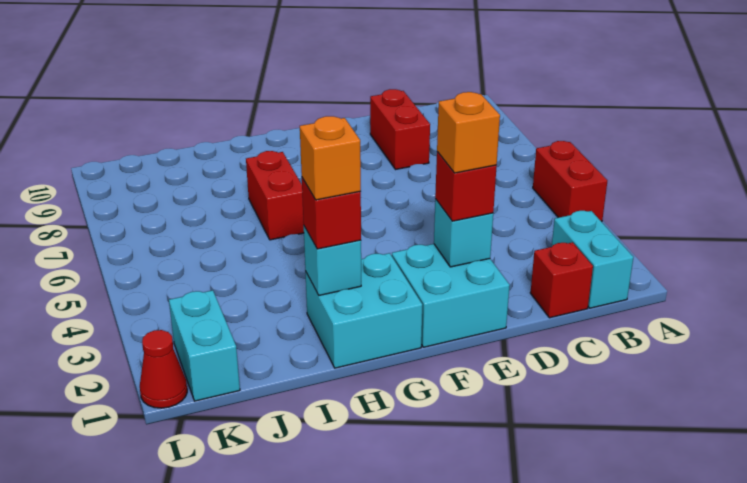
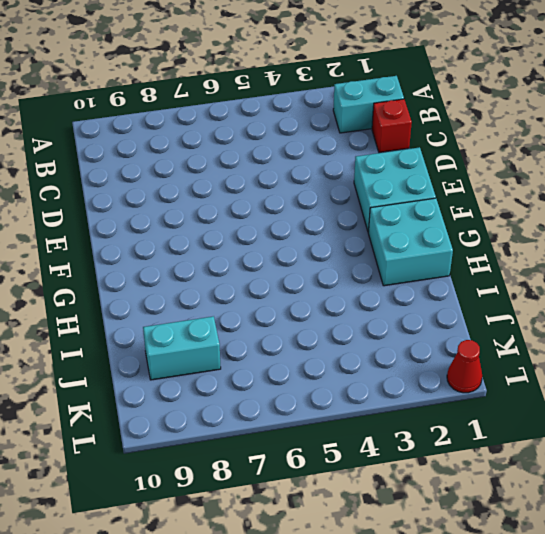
cyan brick J8:J9 level 1 -> cyan brick K1:K2 level 1
none -> red brick A4:A5 level 1
none -> red brick D8:D9 level 1
none -> red brick H6:H7 level 1

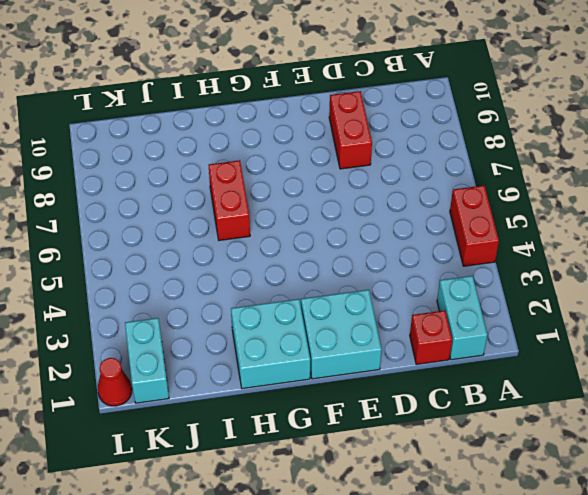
none -> cyan brick E2 level 2
none -> cyan brick H2 level 2
none -> red brick E2 level 3

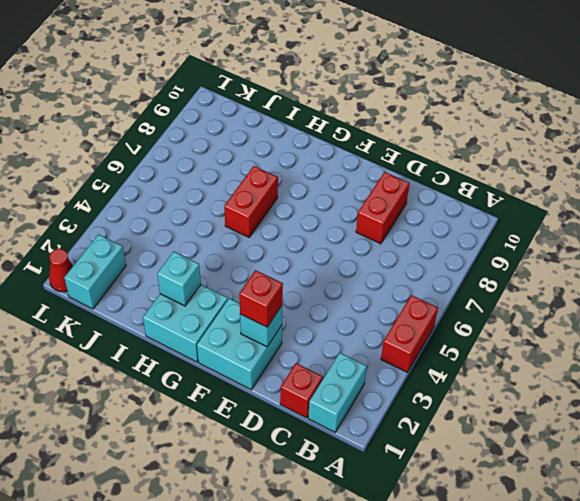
none -> red brick H2 level 3
none -> orange brick E2 level 4
none -> orange brick H2 level 4

